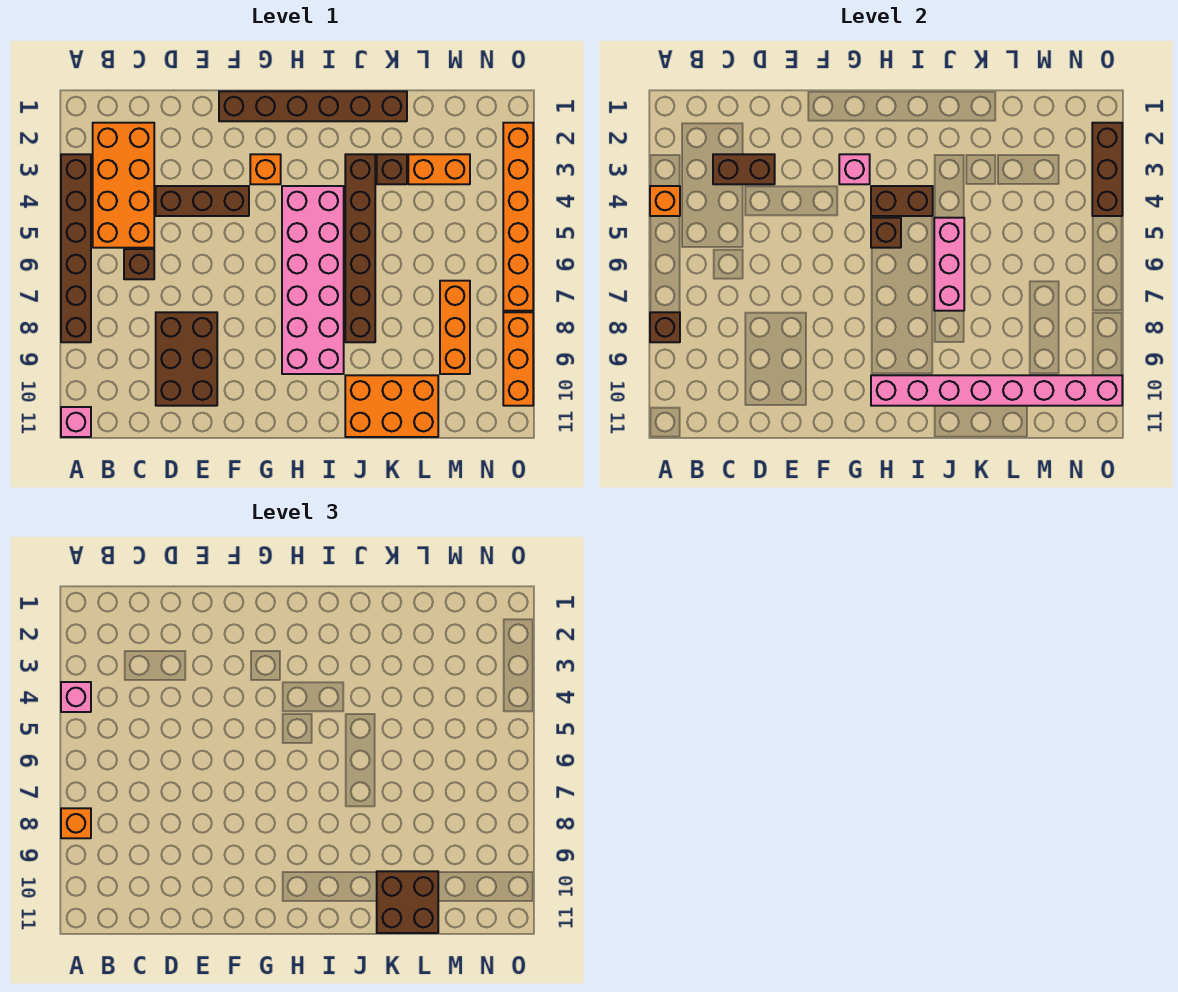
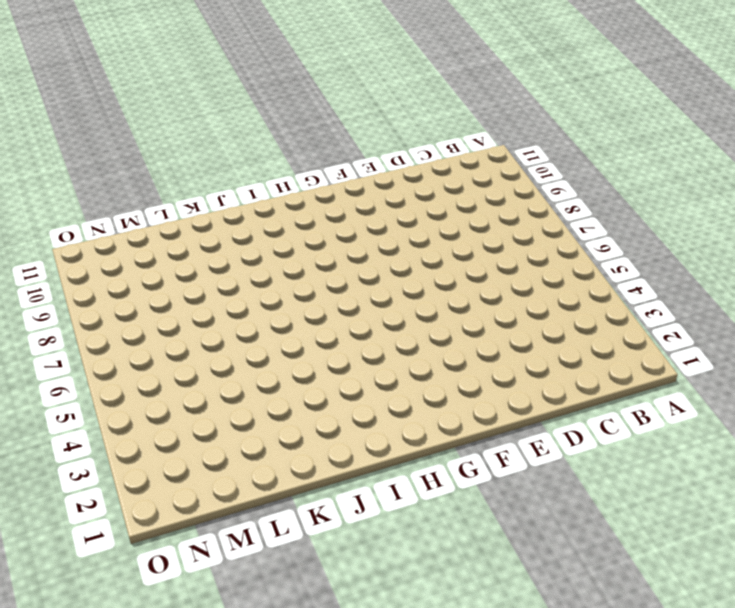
none -> brown brick A3:A8 level 1
none -> pink brick A11 level 1
none -> orange brick B2:C5 level 1

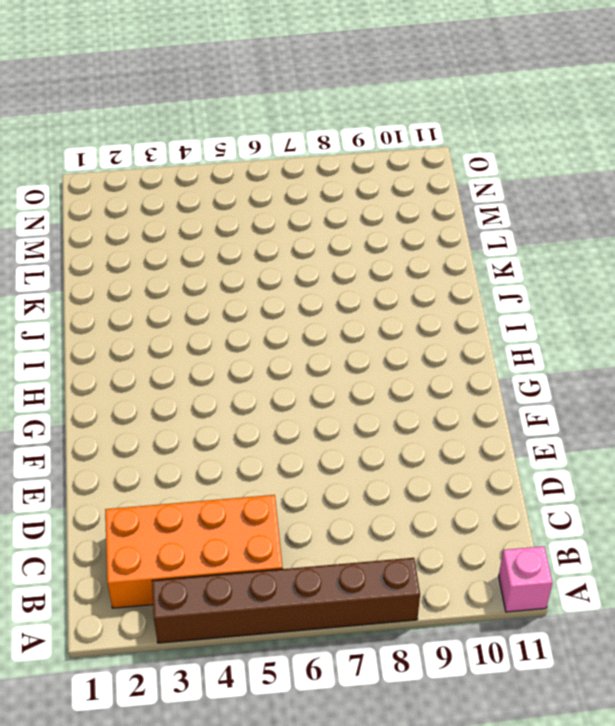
none -> brown brick C6 level 1
none -> brown brick D4:F4 level 1
none -> brown brick D8:E10 level 1

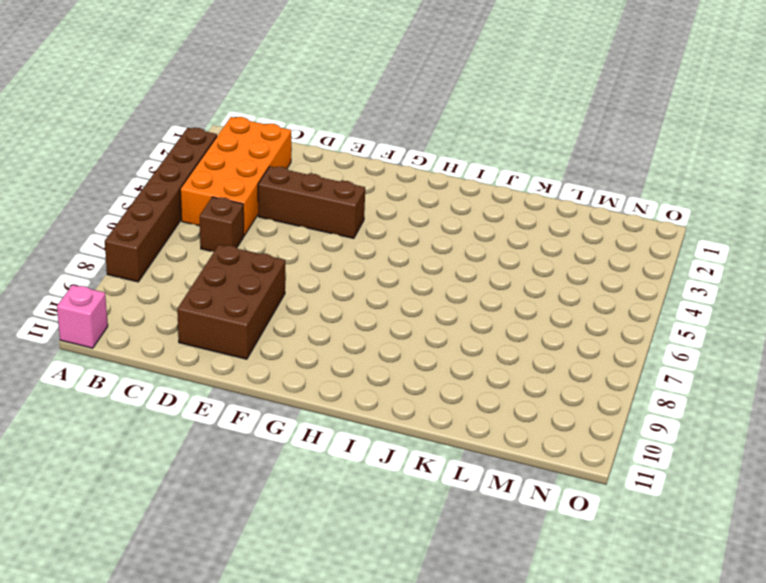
none -> brown brick F1:K1 level 1
none -> orange brick G3 level 1
none -> pink brick H4:I9 level 1

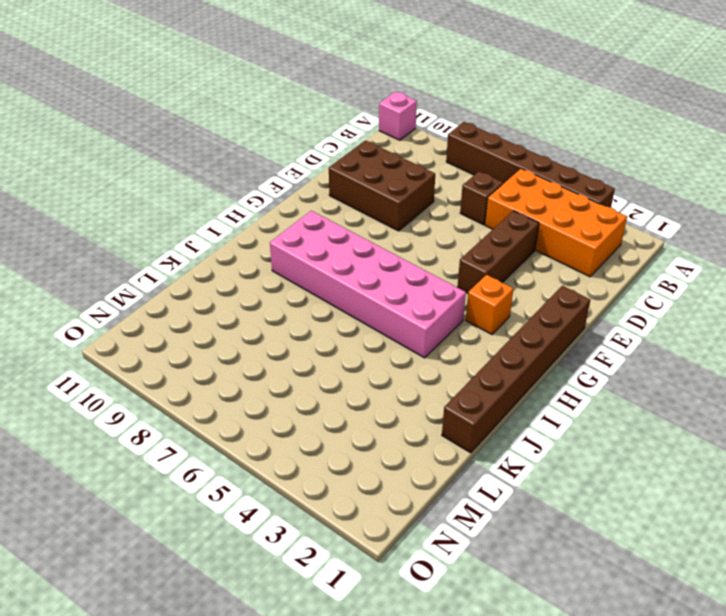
none -> brown brick J3:J8 level 1
none -> orange brick J10:L11 level 1
none -> brown brick K3 level 1

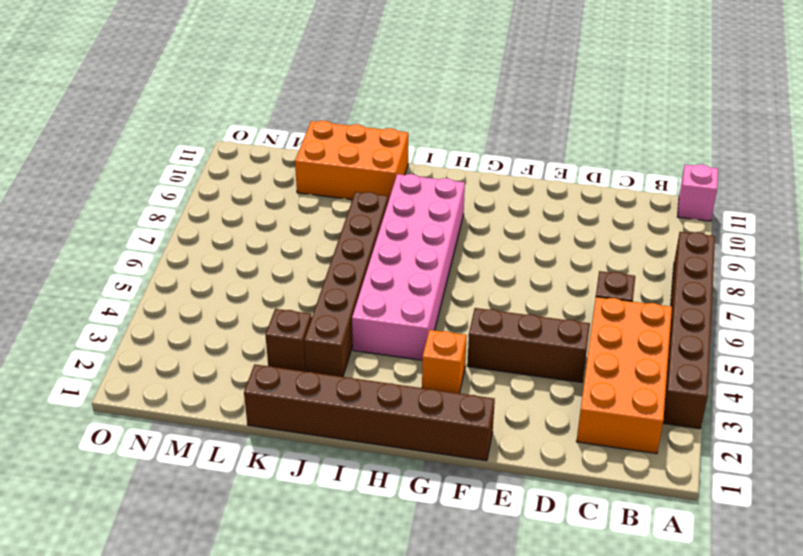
none -> brown brick D8:E10 level 1
none -> orange brick L3:M3 level 1
none -> orange brick M7:M9 level 1

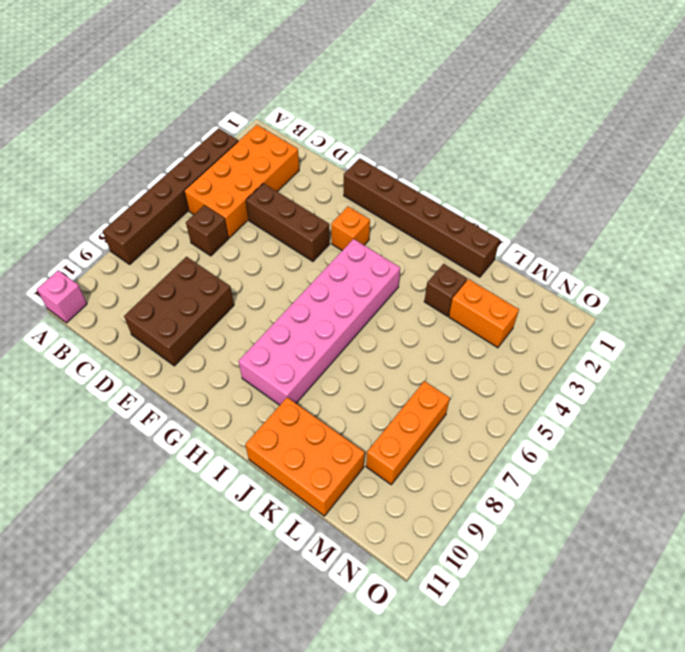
none -> brown brick J3:J8 level 1
none -> orange brick O2:O7 level 1
none -> orange brick O8:O10 level 1

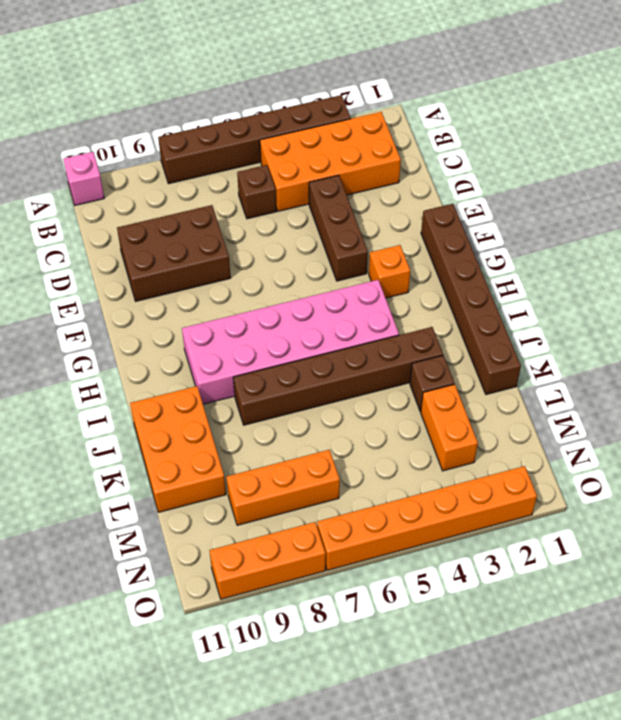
none -> orange brick A4 level 2
none -> brown brick A8 level 2
none -> brown brick C3:D3 level 2

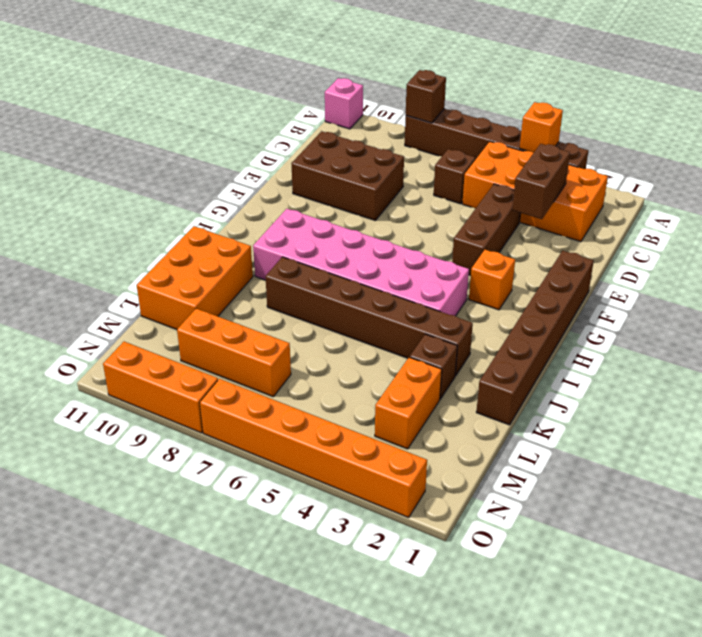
none -> pink brick G3 level 2
none -> brown brick H4:I4 level 2
none -> brown brick H5 level 2

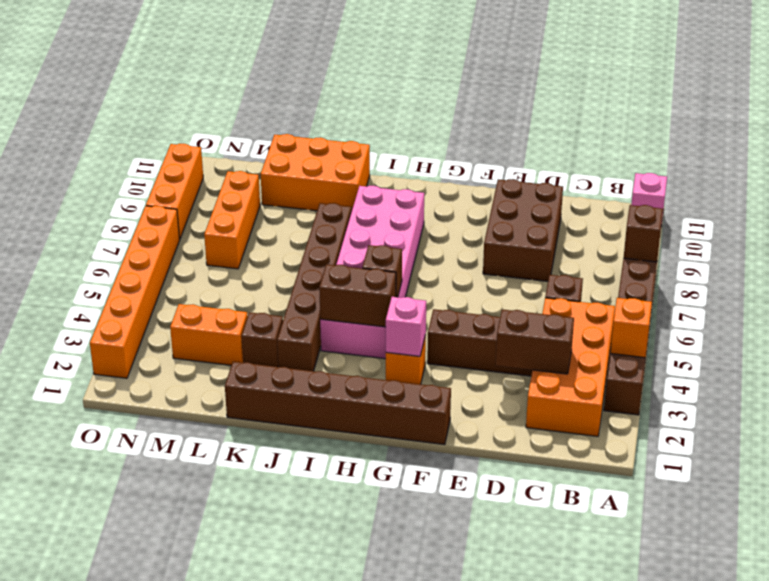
none -> pink brick H10:O10 level 2
none -> pink brick J5:J7 level 2
none -> brown brick O2:O4 level 2

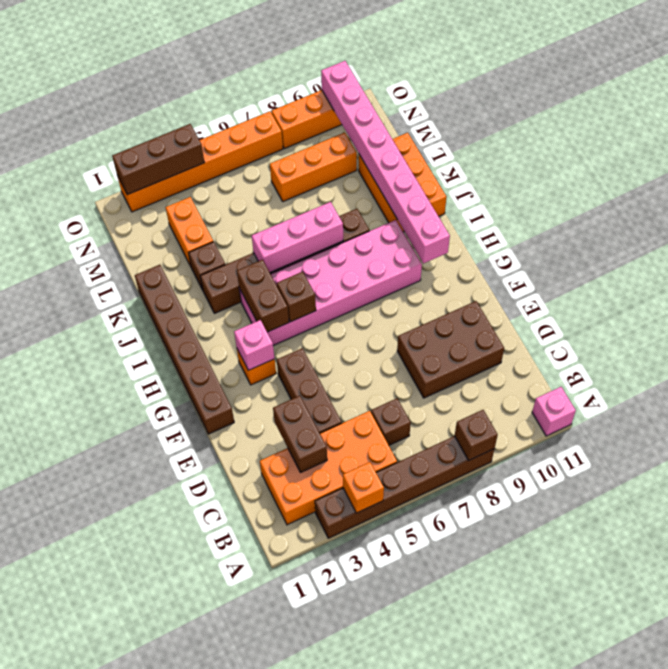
none -> pink brick A4 level 3
none -> orange brick A8 level 3
none -> brown brick K10:L11 level 3

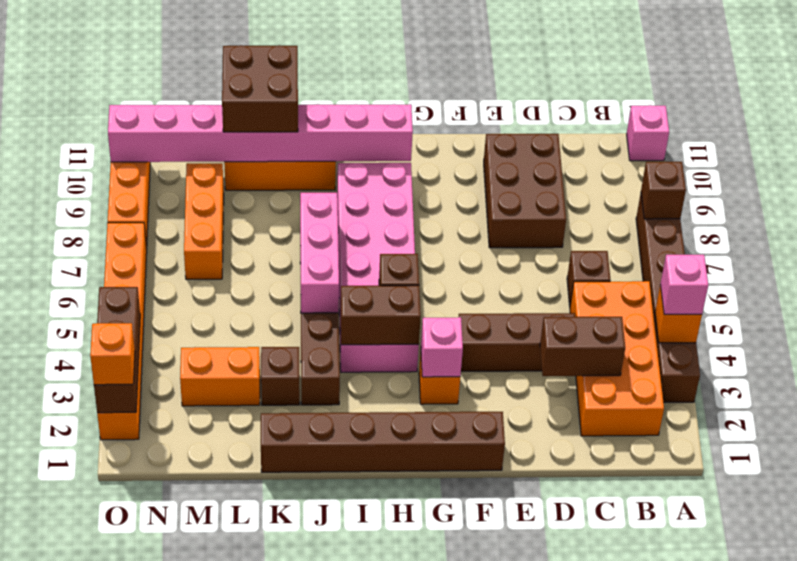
orange brick O2 level 3 -> orange brick A8 level 3

